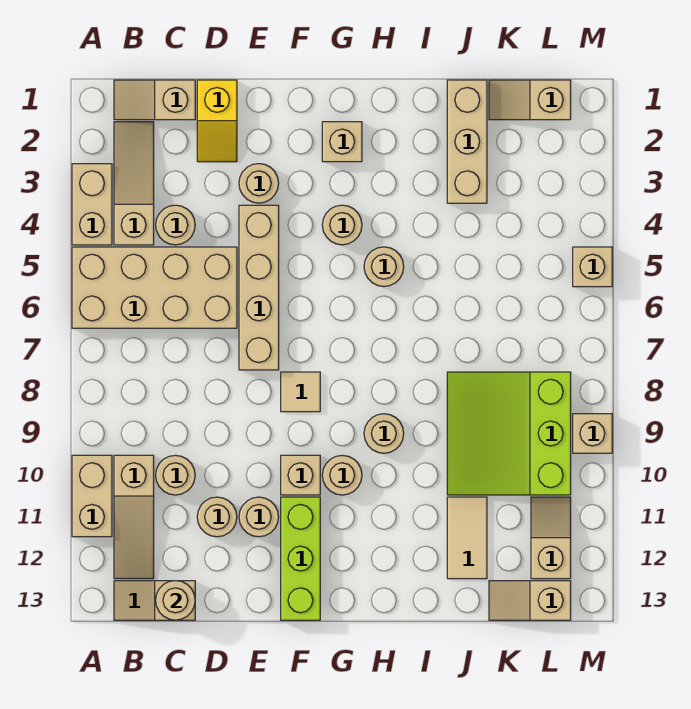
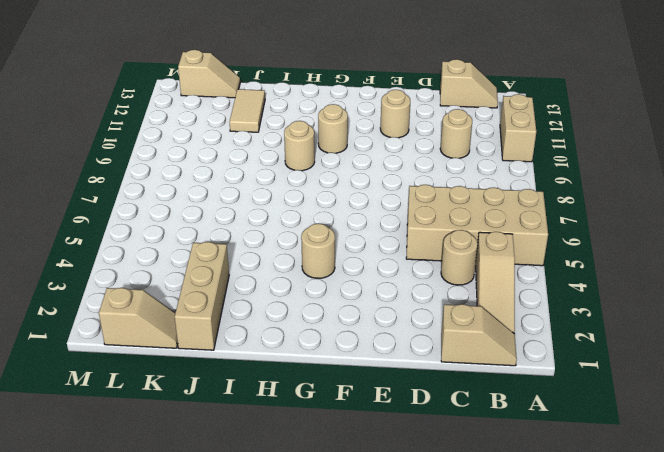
none -> tan brick A3:A4 level 1
none -> tan slope B10:B12 level 1 top 10
none -> yellow slope D1:D2 level 1 top 1
none -> tan round brick D11 level 1

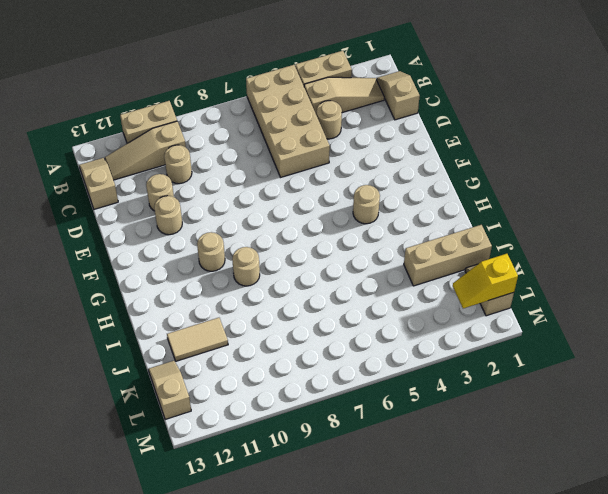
yellow slope L1:L2 level 2 top 1 -> yellow slope D1:D2 level 1 top 1
none -> tan round brick E3 level 1
none -> tan brick E4:E7 level 1
none -> tan tile F8 level 1
none -> tan brick F10 level 1

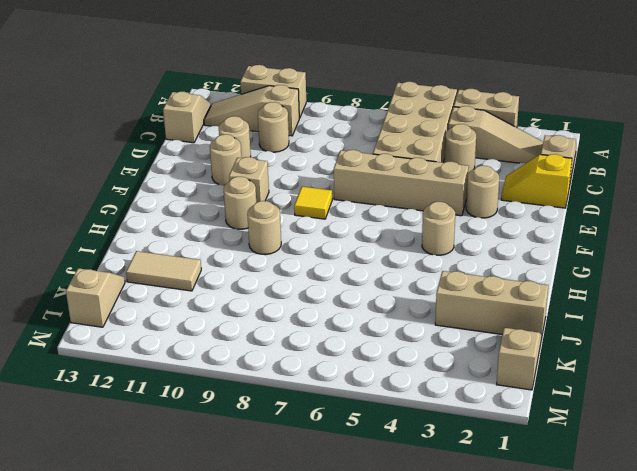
yellow tile F8 level 1 -> tan tile F8 level 1
none -> lime brick F11:F13 level 1
none -> tan brick G2 level 1
none -> tan round brick H5 level 1
none -> lime slope J8:L10 level 1 top L

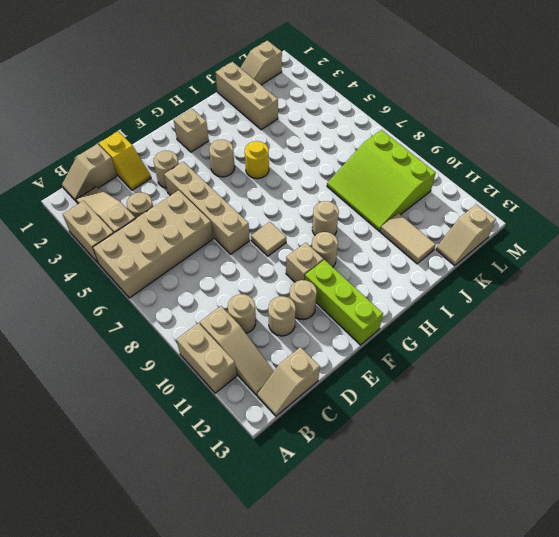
yellow round brick H5 level 1 -> tan round brick H5 level 1
none -> tan slope L11:L12 level 1 top 12
none -> tan brick M5 level 1
none -> tan brick M9 level 1
none -> tan round brick C13 level 2

